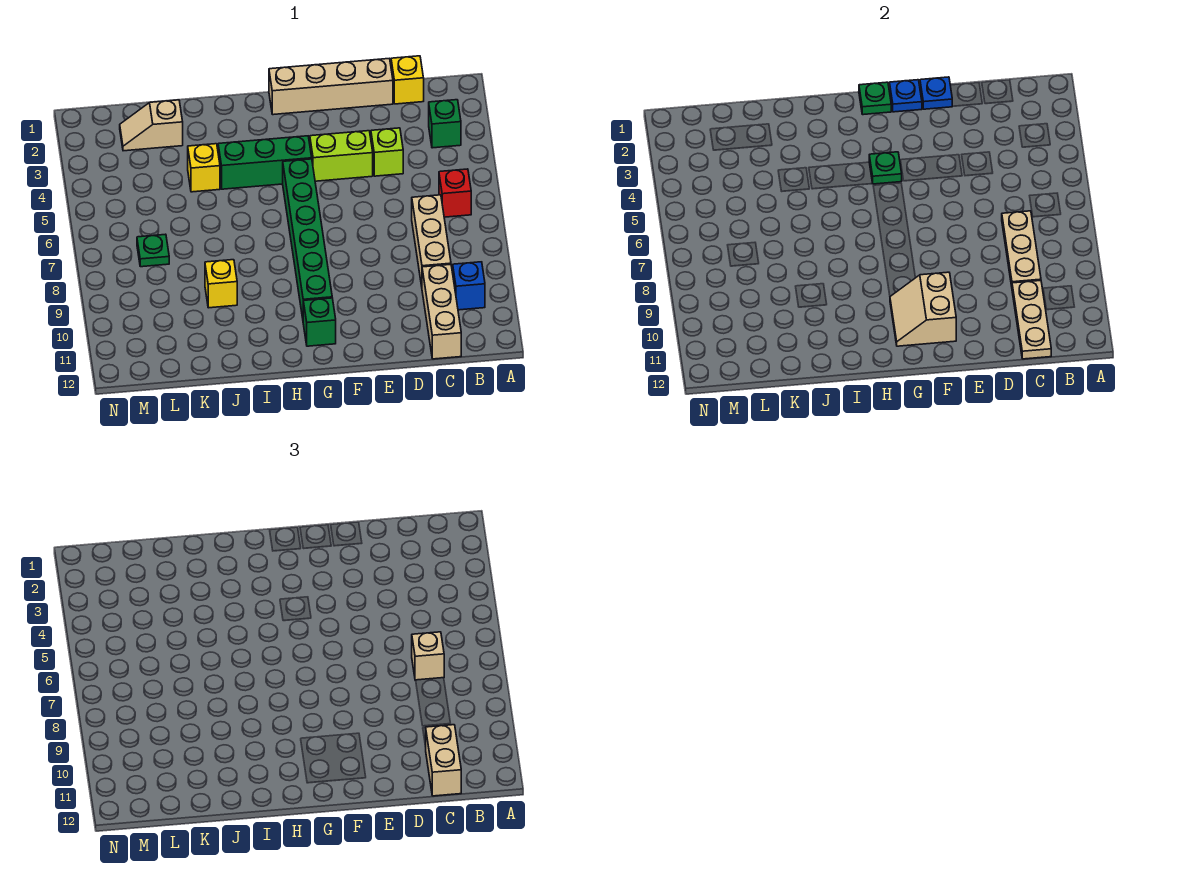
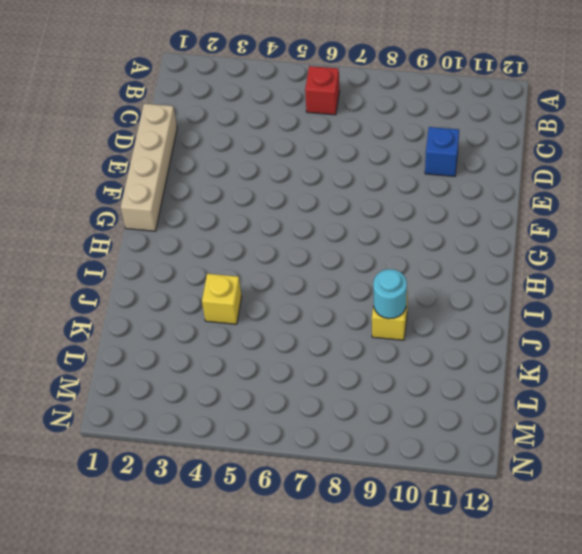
blue brick D10 level 1 -> blue brick B10 level 1
cyan round brick J9 level 2 -> none
none -> green brick B3 level 1
none -> yellow brick C1 level 1
none -> tan brick C7:C9 level 1

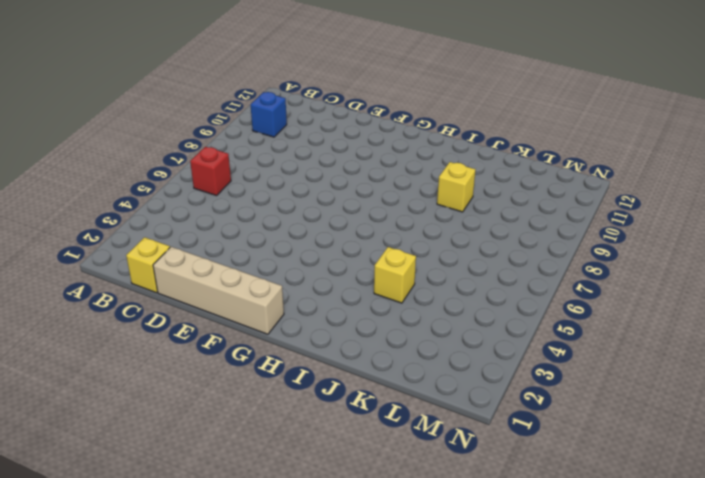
none -> green brick B3 level 1
none -> tan brick C7:C9 level 1
none -> tan brick C10:C12 level 1

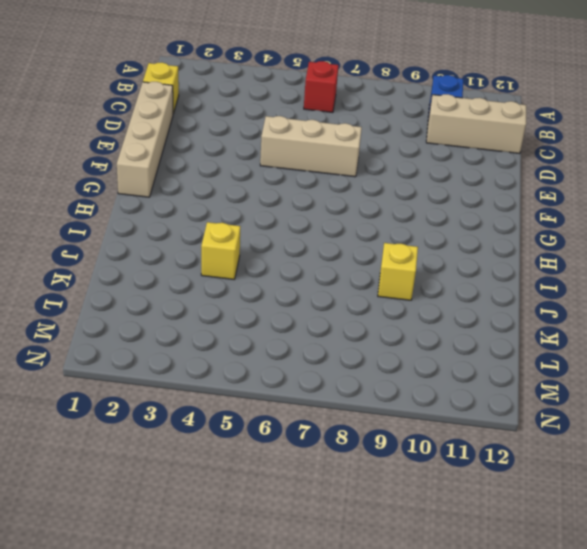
tan brick E5:E7 level 1 -> tan brick C7:C9 level 1
none -> green brick B3 level 1
none -> lime brick D4 level 1
none -> lime brick E4:F4 level 1

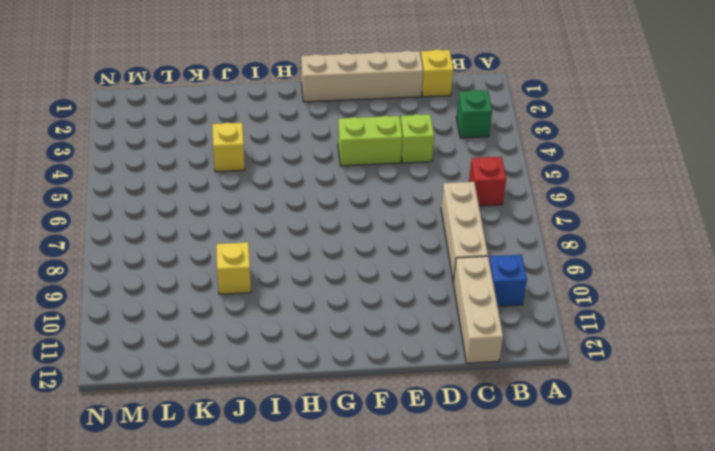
none -> green brick G4:I4 level 1
none -> green brick G5:G10 level 1
none -> green brick G11 level 1

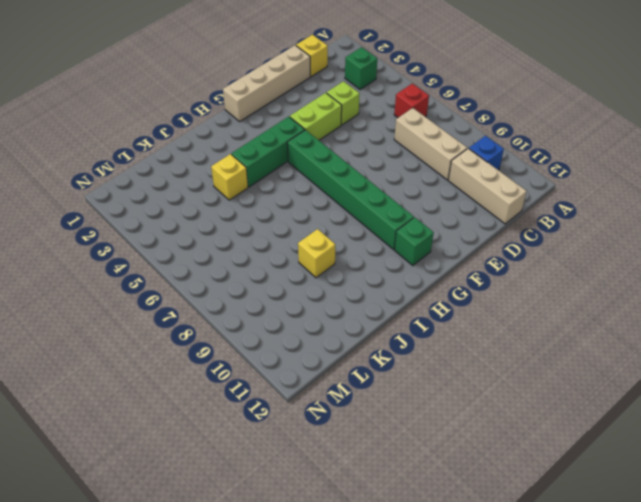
none -> tan slope K2:L2 level 1 top K
none -> green plate L7 level 1
none -> tan plate C7:C9 level 2

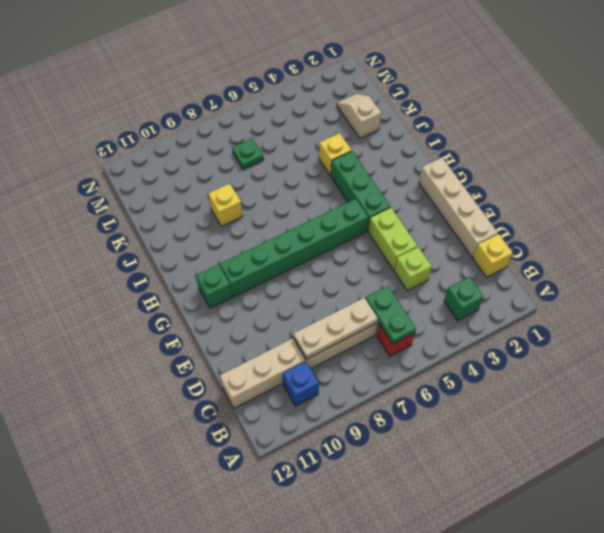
green plate B6:C6 level 2 -> none
none -> tan plate C10:C12 level 2
none -> blue plate E1 level 2
none -> blue plate F1 level 2

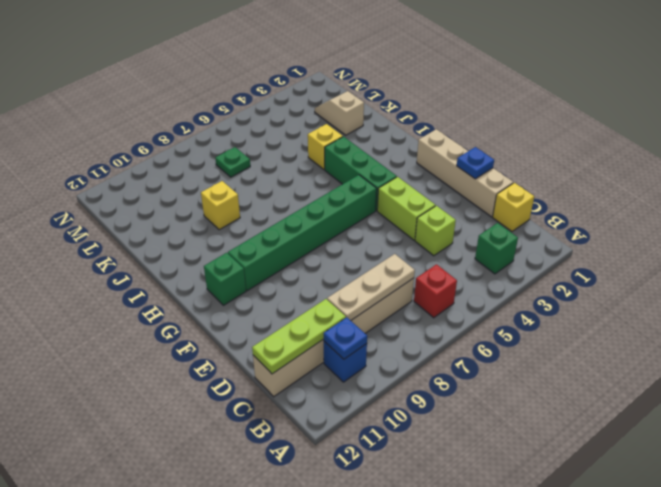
blue plate B10 level 2 -> blue plate F1 level 2
lime plate C10:C12 level 2 -> tan plate C10:C12 level 2
none -> tan slope F10:G11 level 2 top F
none -> green plate G1 level 2
none -> green plate G4 level 2

